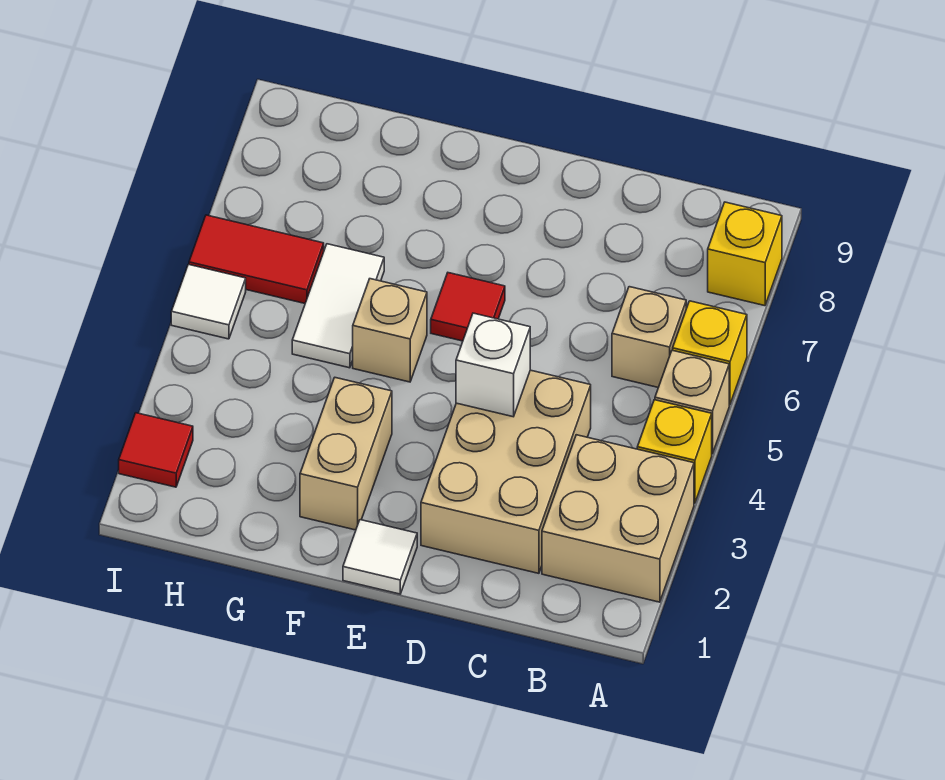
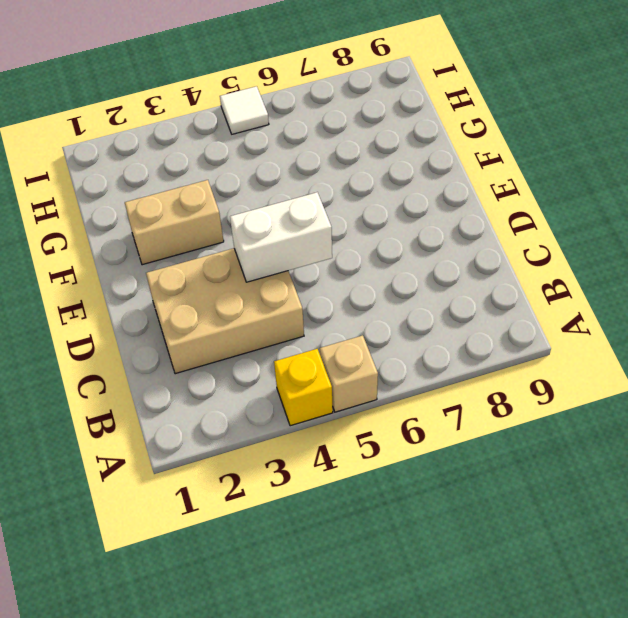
white brick D4:D5 level 2 -> white brick D4 level 2
none -> tan brick A2:B3 level 1
none -> yellow brick A6 level 1
none -> yellow brick A8 level 1

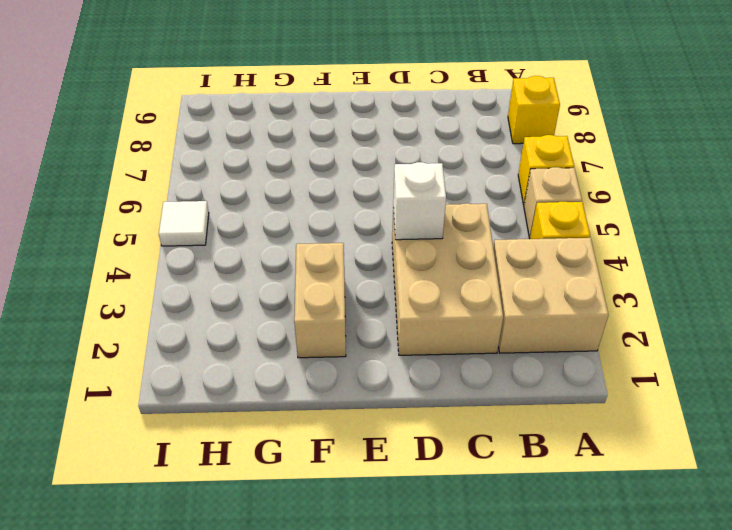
none -> tan brick B6 level 1
none -> white tile E1 level 1
none -> red tile E6 level 1

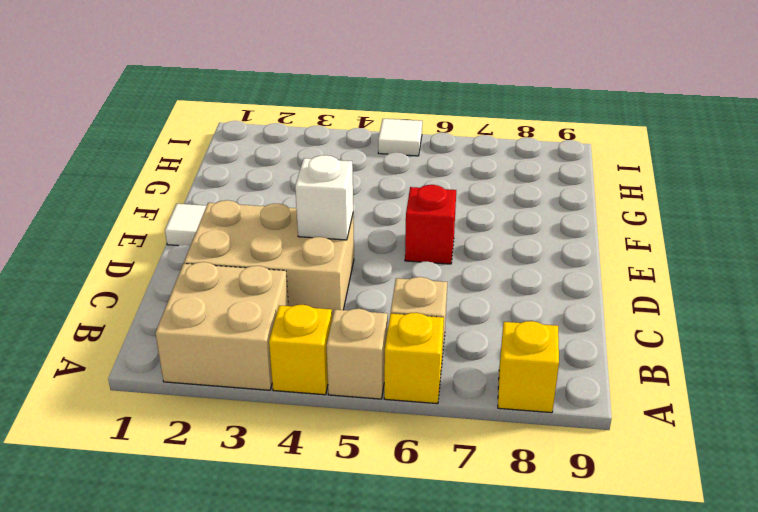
red brick E6 level 1 -> red tile E6 level 1
none -> tan brick F2:F3 level 1
none -> tan brick F5 level 1
none -> white tile G5:G6 level 1

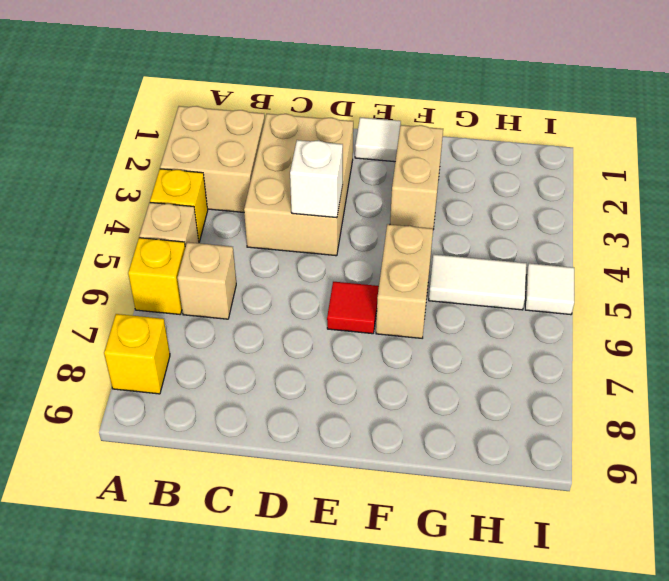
tan brick F5:F6 level 1 -> tan brick F5 level 1
white tile G5:H5 level 1 -> white tile G5:G6 level 1
none -> red tile H6:I6 level 1
none -> red tile I2 level 1

